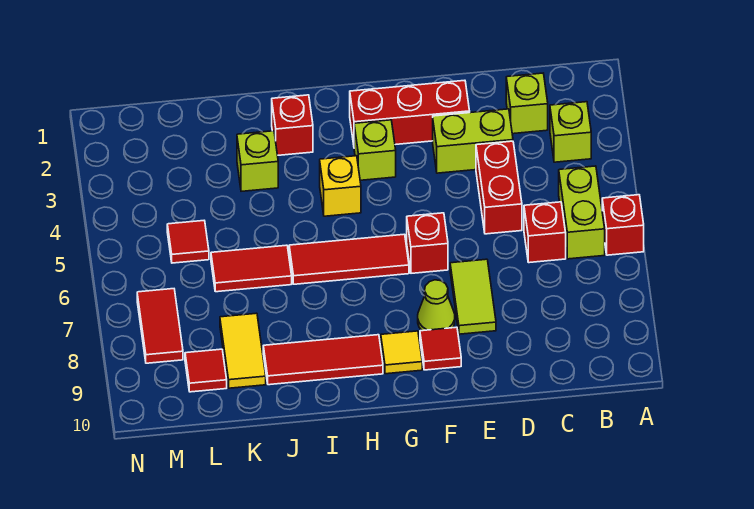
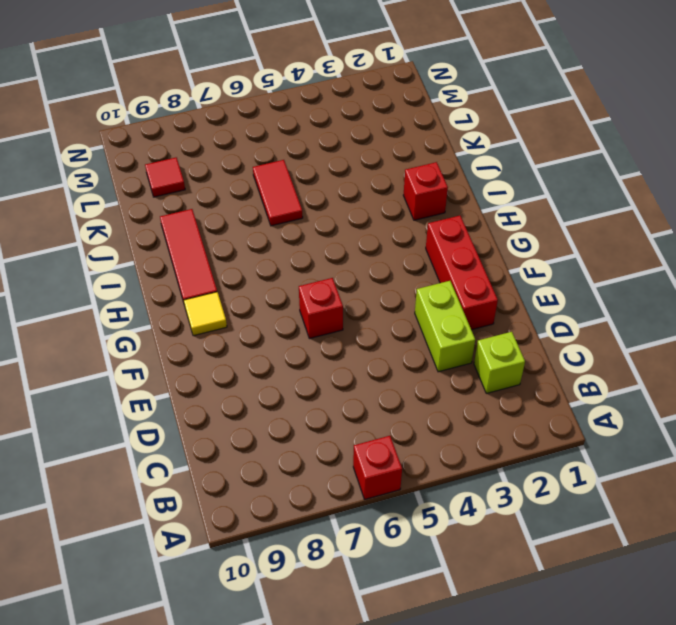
none -> lime brick B3 level 1
none -> lime brick B5:B6 level 1
none -> red brick C6 level 1

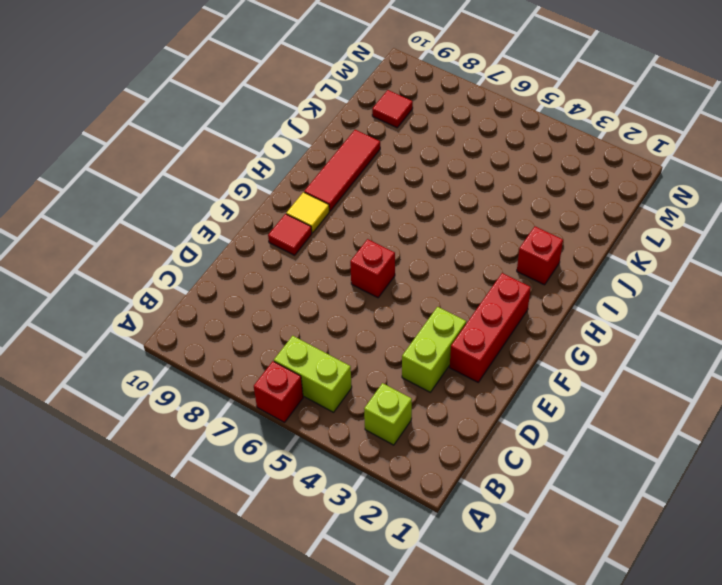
none -> lime brick C2 level 1
none -> red brick C6 level 1
none -> red brick D4:D5 level 1

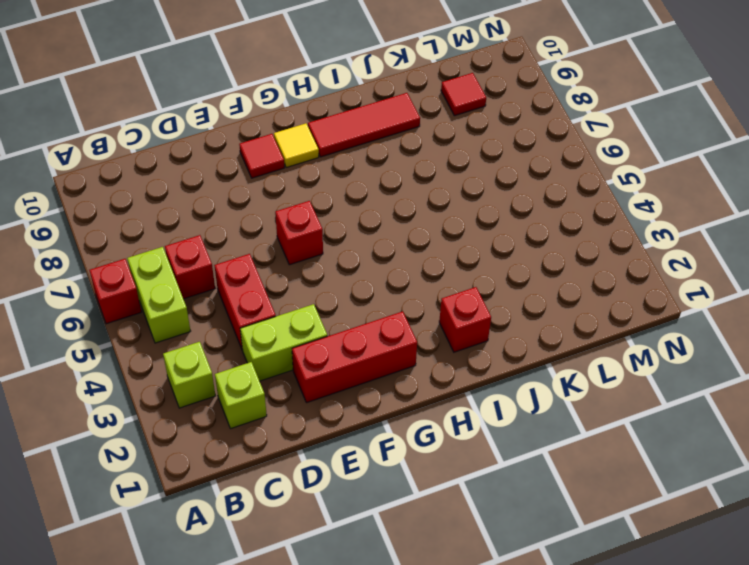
none -> lime tile E7:E8 level 1
none -> lime cone F8 level 1
none -> lime brick G3 level 1

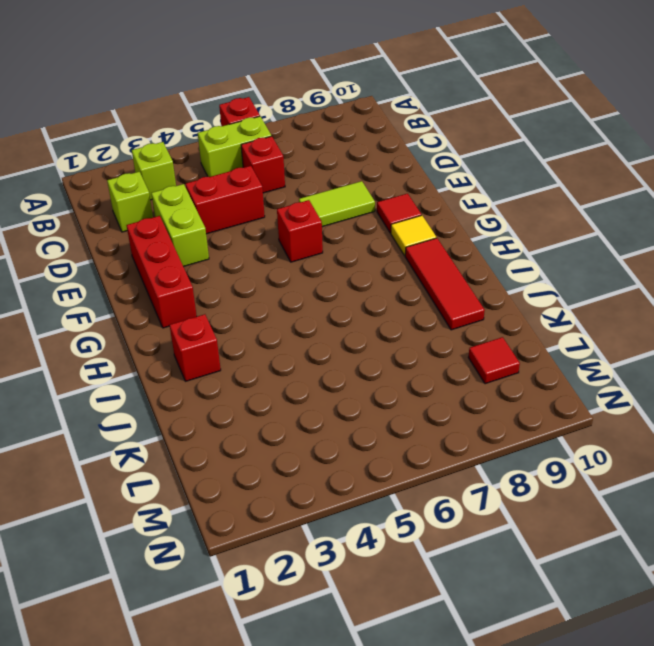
none -> lime cone F8 level 1
none -> lime brick G3 level 1
none -> red tile G6:I6 level 1

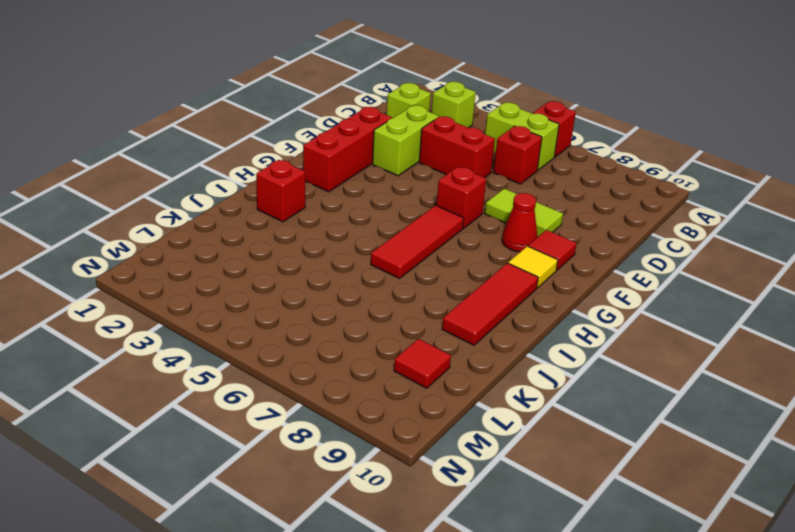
red cone F8 level 1 -> lime cone F8 level 1
none -> lime brick G3 level 1
none -> yellow brick H4 level 1
none -> lime brick J3 level 1

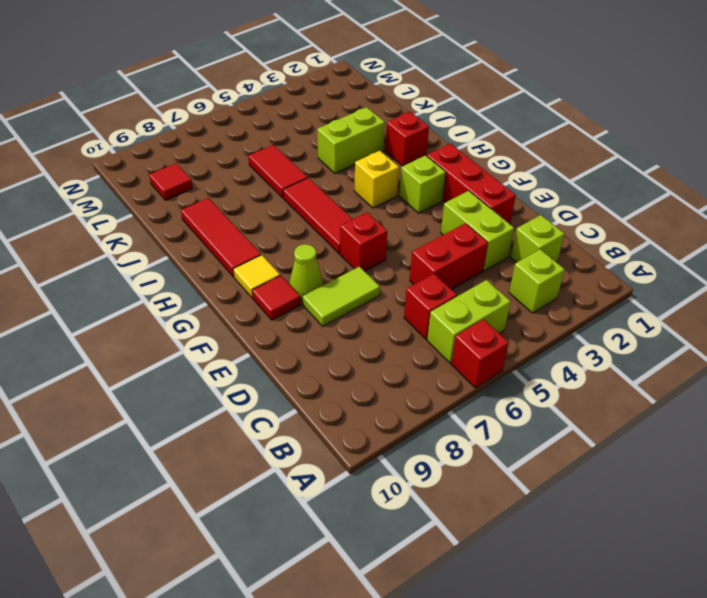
lime brick J3:J4 level 1 -> lime brick J3 level 1
none -> yellow tile K8:K9 level 1
none -> red tile L5 level 1
none -> red tile M7:M8 level 1

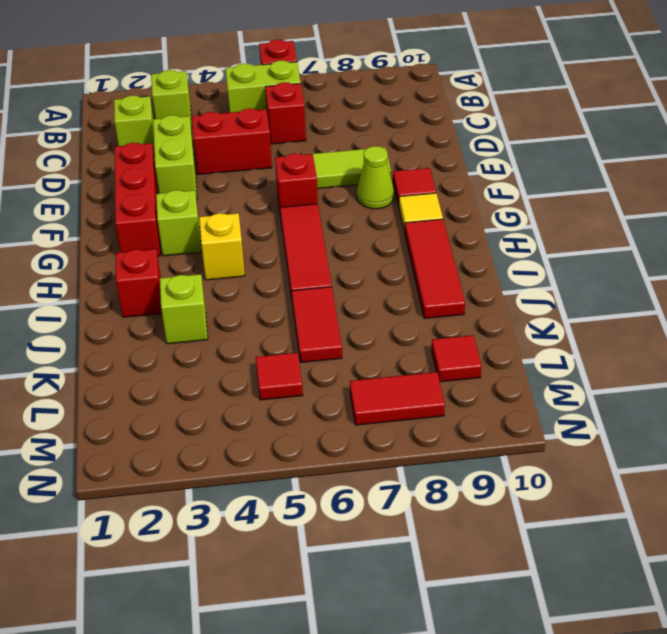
none -> yellow tile K8:K9 level 1

